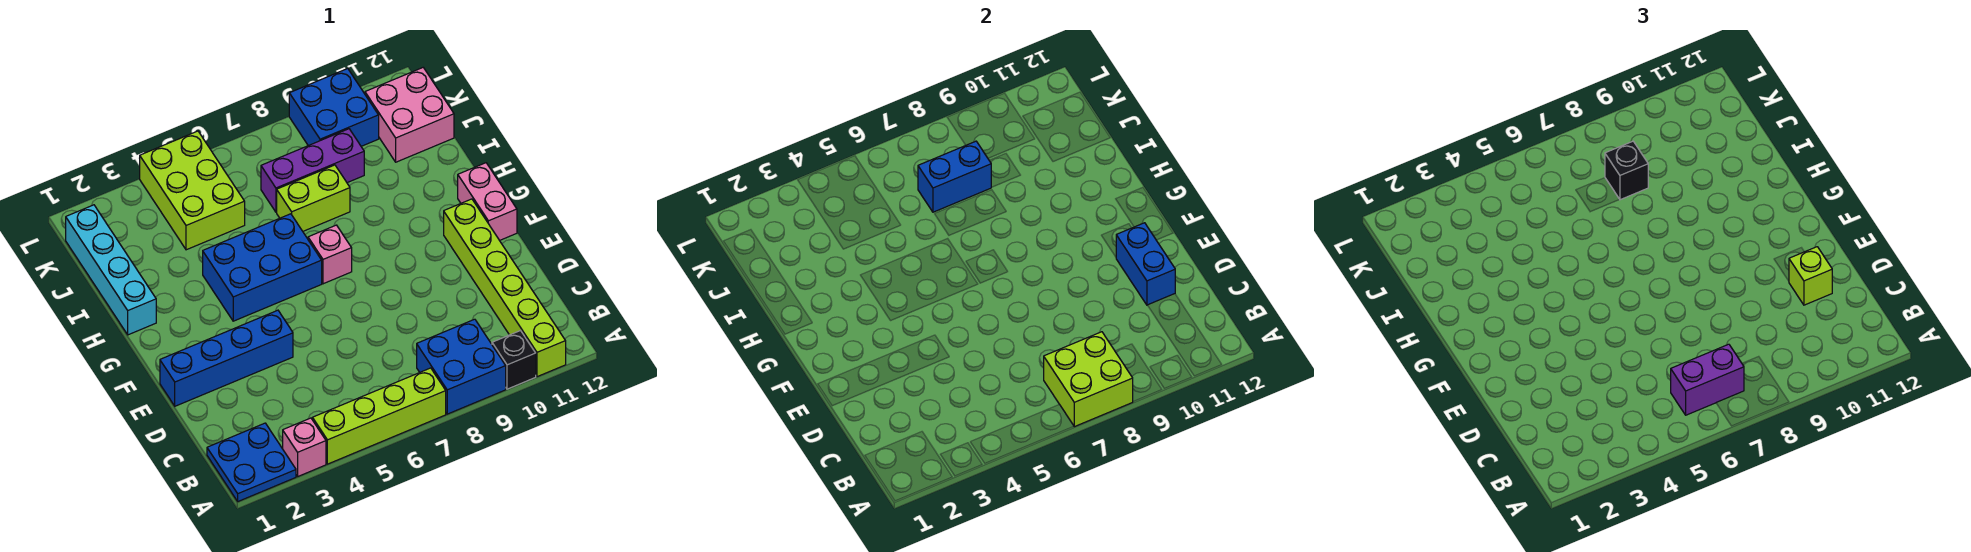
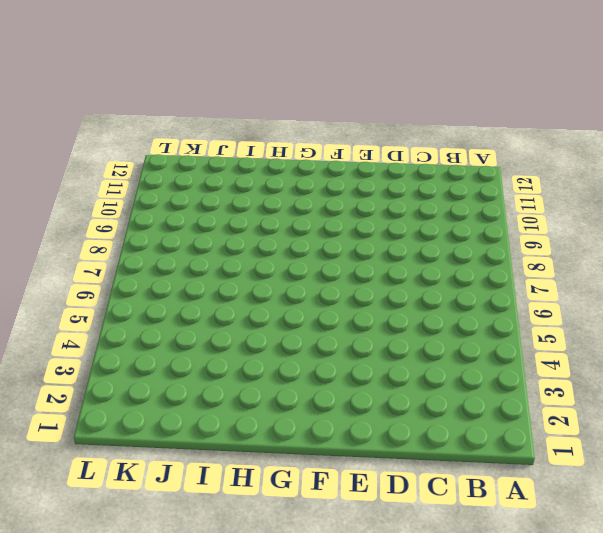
none -> blue plate A1:B2 level 1
none -> pink brick A3 level 1
none -> lime brick A4:A7 level 1

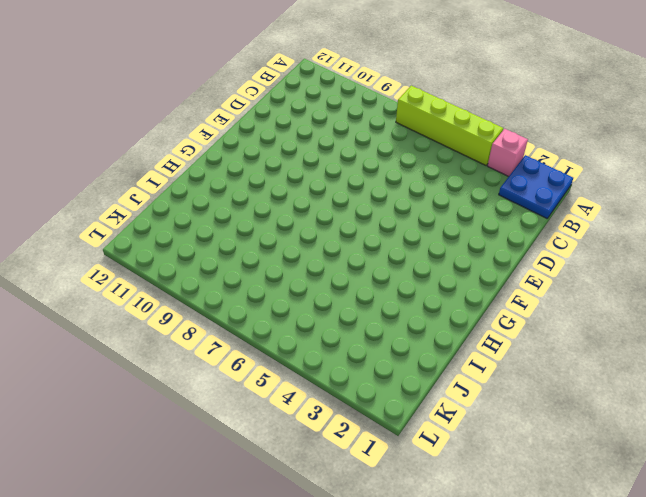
none -> blue brick A8:B9 level 1
none -> black brick A10 level 1
none -> lime brick A11:F11 level 1

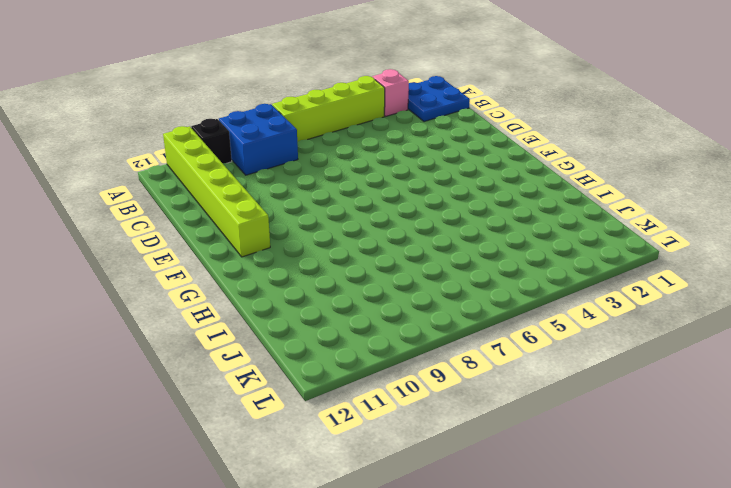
none -> blue brick E1:E4 level 1
none -> pink brick F12:G12 level 1
none -> blue brick G4:H6 level 1

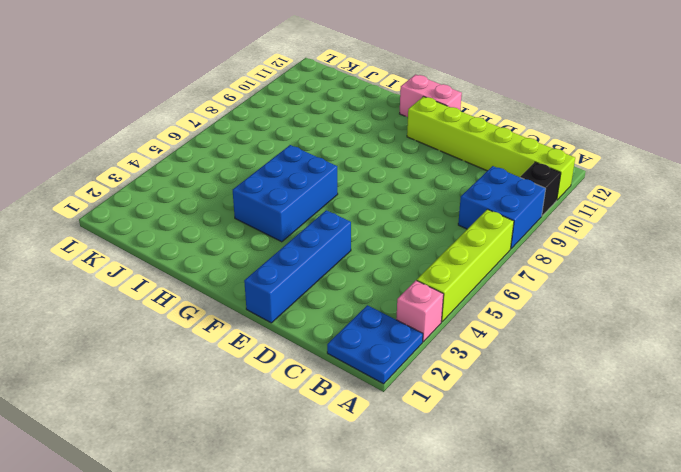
none -> pink brick G7 level 1
none -> cyan brick H1:K1 level 1
none -> lime brick I7:I8 level 1

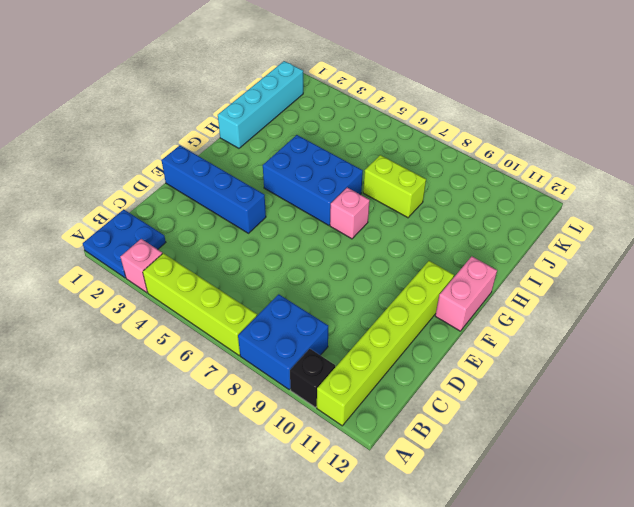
none -> lime brick J4:L5 level 1
none -> purple brick J7:J9 level 1
none -> pink brick J11:K12 level 1

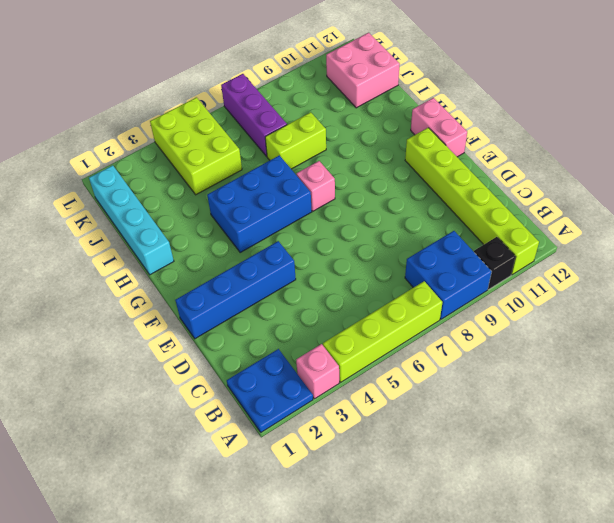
purple brick J7:L7 level 1 -> purple brick J7:J9 level 1
none -> blue brick K9:L10 level 1
none -> lime brick A7:B8 level 2
none -> blue brick D11:E11 level 2

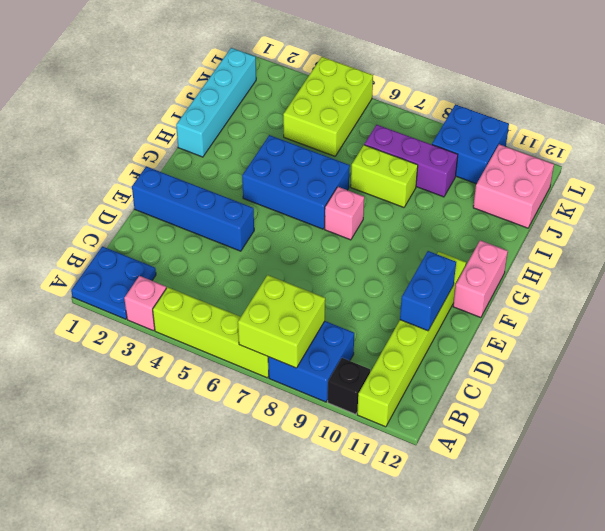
none -> blue brick J7:J8 level 2
none -> purple brick B6:B7 level 3
none -> lime brick D11 level 3

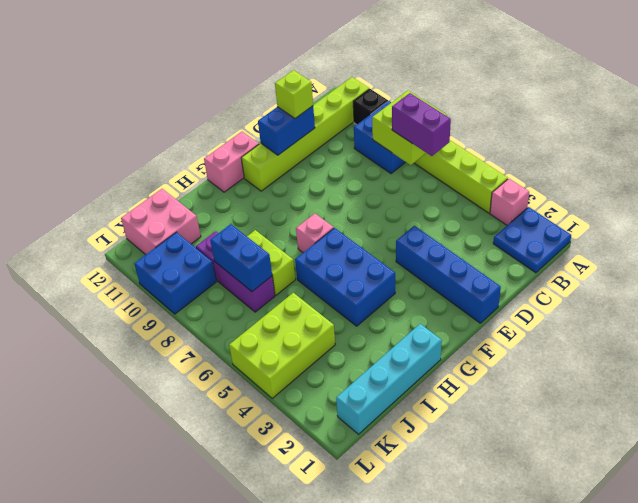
none -> black brick J8 level 3

